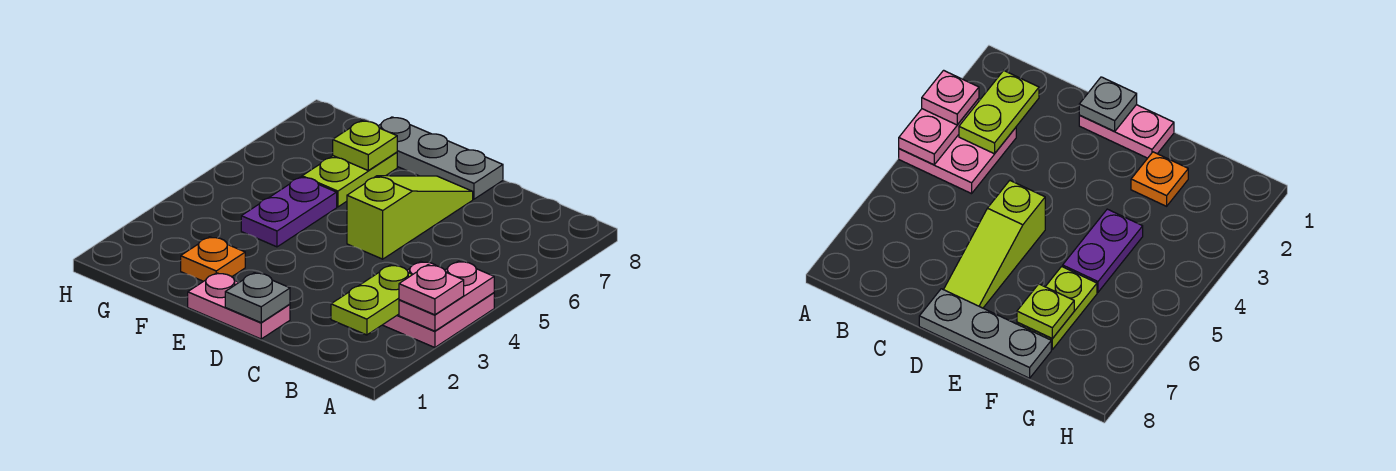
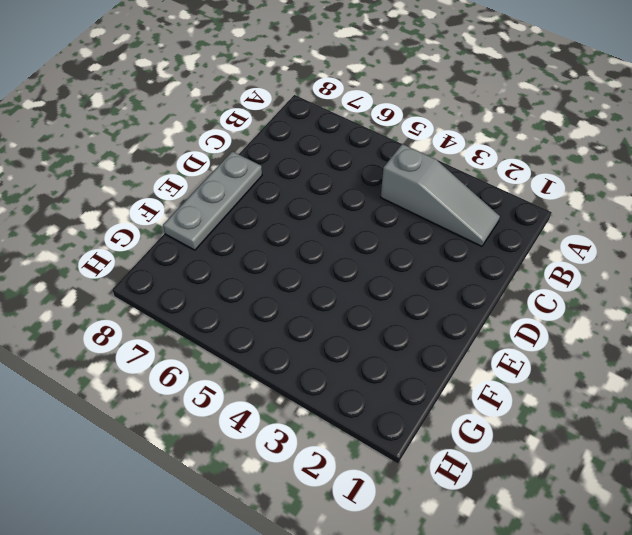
grey slope B2:B4 level 1 top 4 -> pink plate A3:B4 level 1
none -> pink plate D1:E1 level 1
none -> lime slope D5:D7 level 1 top 5
none -> orange plate F2 level 1

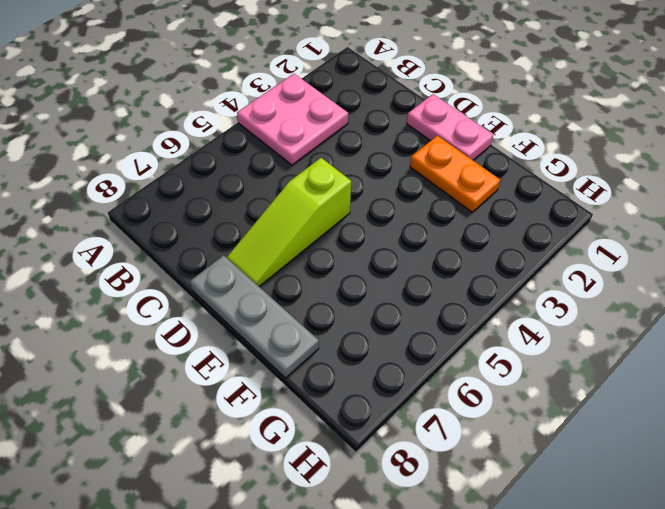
orange plate E2:F2 level 1 -> orange plate F2 level 1
none -> purple plate F4:F5 level 1
none -> lime plate F6:F7 level 1
none -> pink plate A3:A4 level 2

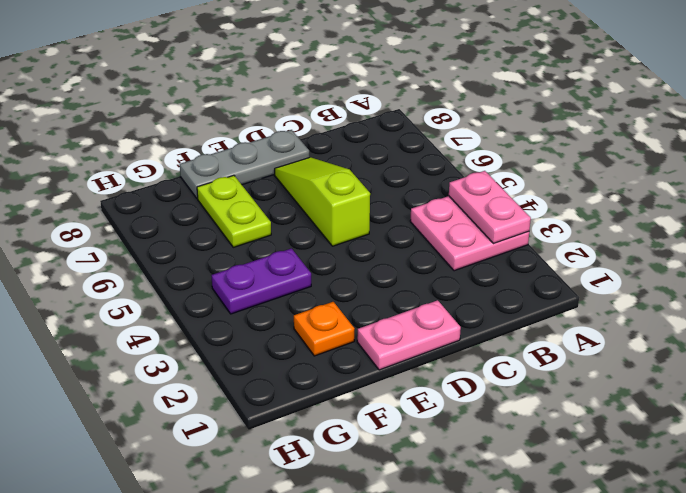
purple plate F4:G4 level 1 -> purple plate F4:F5 level 1
none -> lime plate B2:B3 level 2
none -> grey plate D1 level 2
none -> lime plate F7 level 2

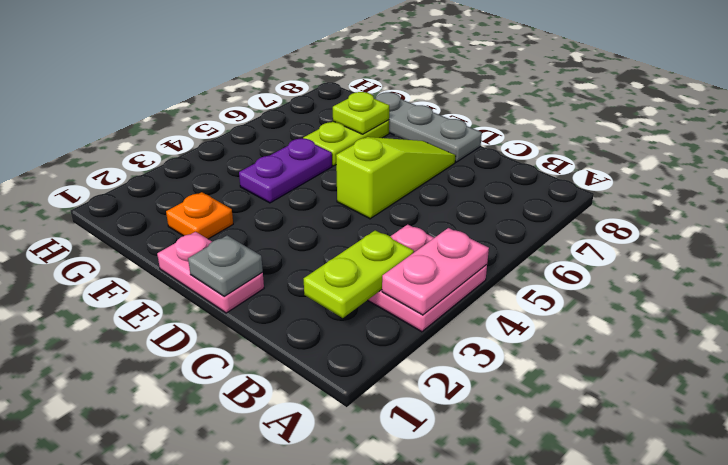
none -> pink plate A3 level 3

